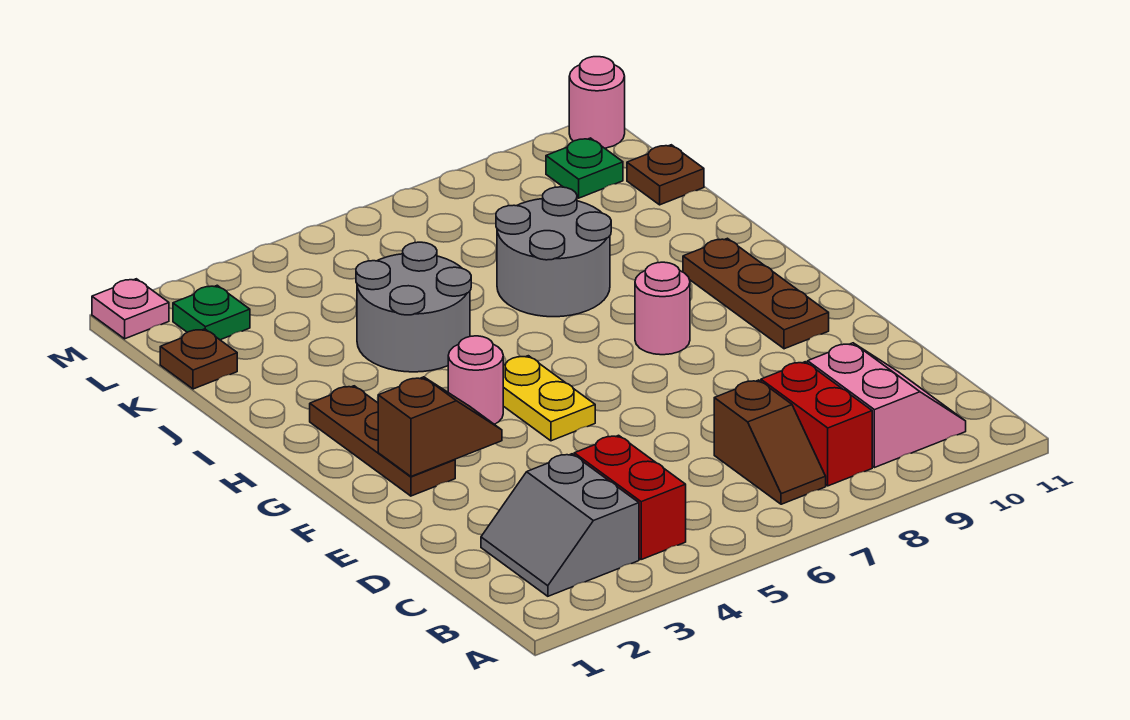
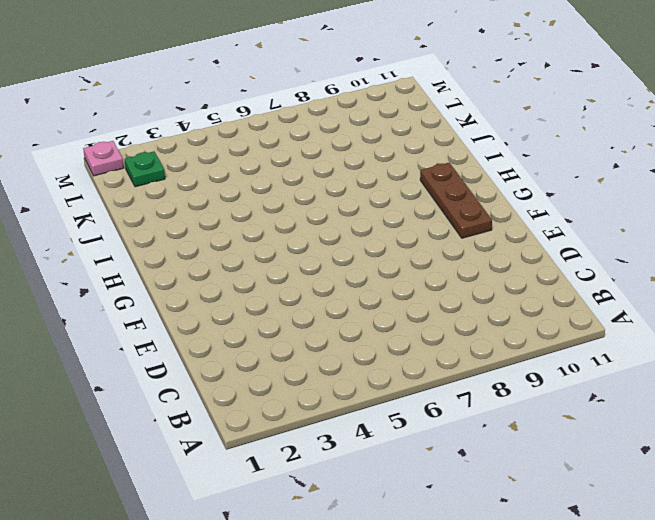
none -> grey slope B2:C3 level 1 top 3
none -> red brick B4:C4 level 1
none -> brown slope B7:C7 level 1 top C

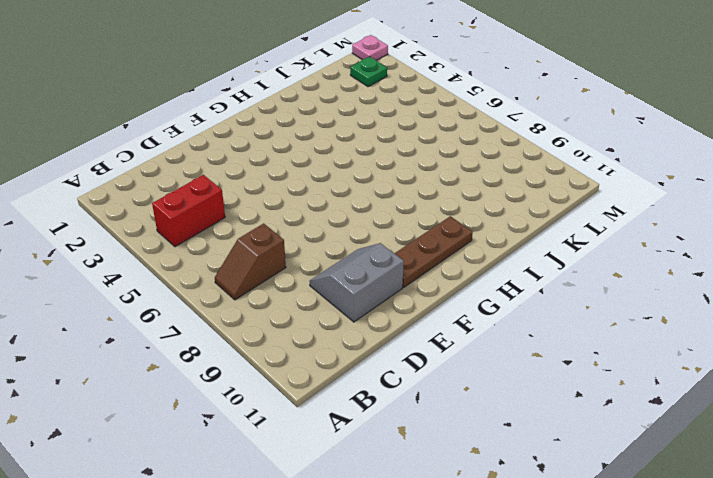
grey slope D9:E10 level 1 top 10 -> grey slope B2:C3 level 1 top 3
none -> red brick B8:C8 level 1
none -> pink slope B9:C10 level 1 top 9
none -> brown plate F2:H2 level 1

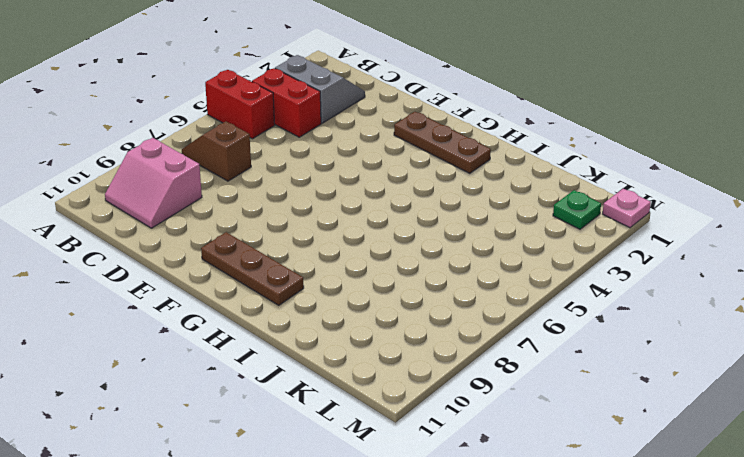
red brick A5:B5 level 1 -> red brick B8:C8 level 1
none -> yellow plate F5:G5 level 1
none -> pink round brick G4 level 1
none -> pink round brick G8 level 1

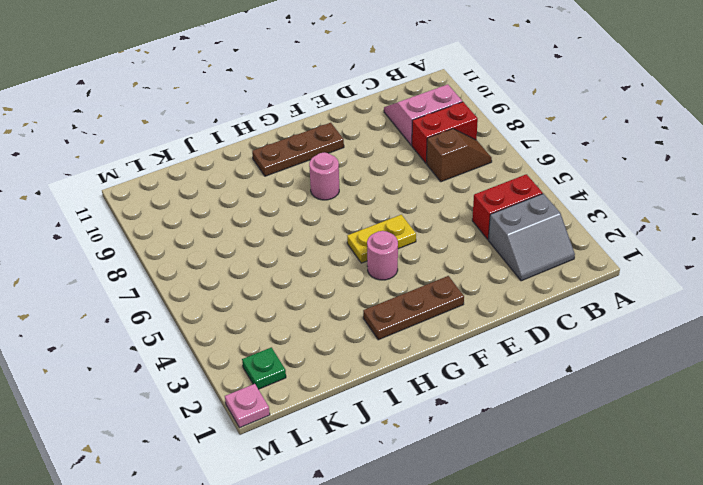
none -> grey round brick I4:J5 level 1
none -> grey round brick I7:J8 level 1
none -> brown plate K1 level 1

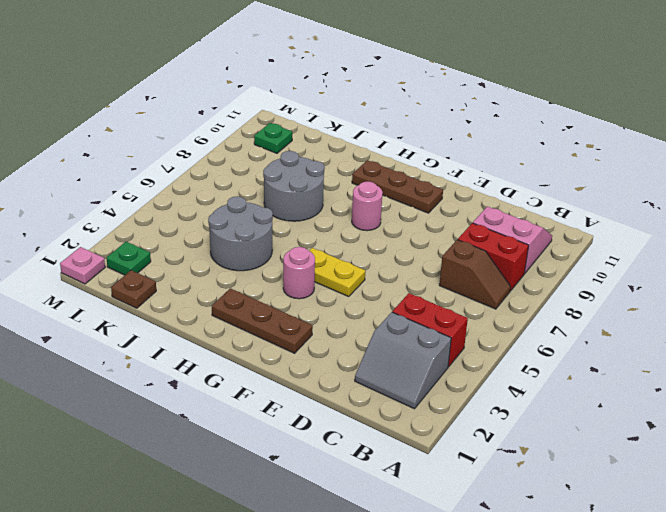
none -> brown plate K11 level 1
none -> pink round brick M11 level 1
none -> brown slope F2:F3 level 2 top 2

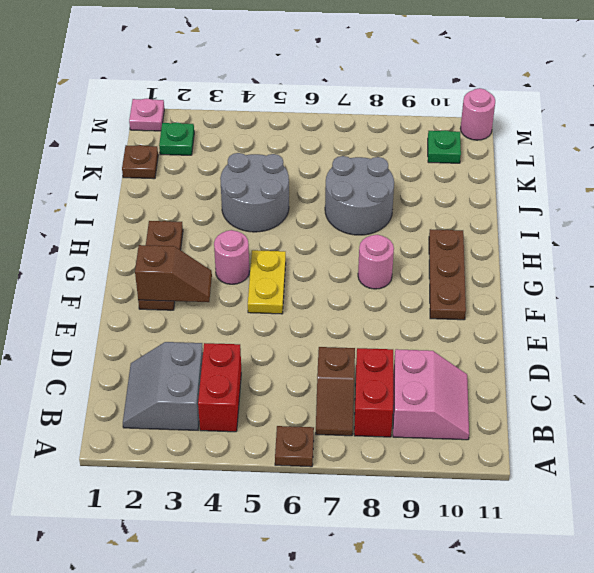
brown plate A6 level 1 -> brown plate K11 level 1

